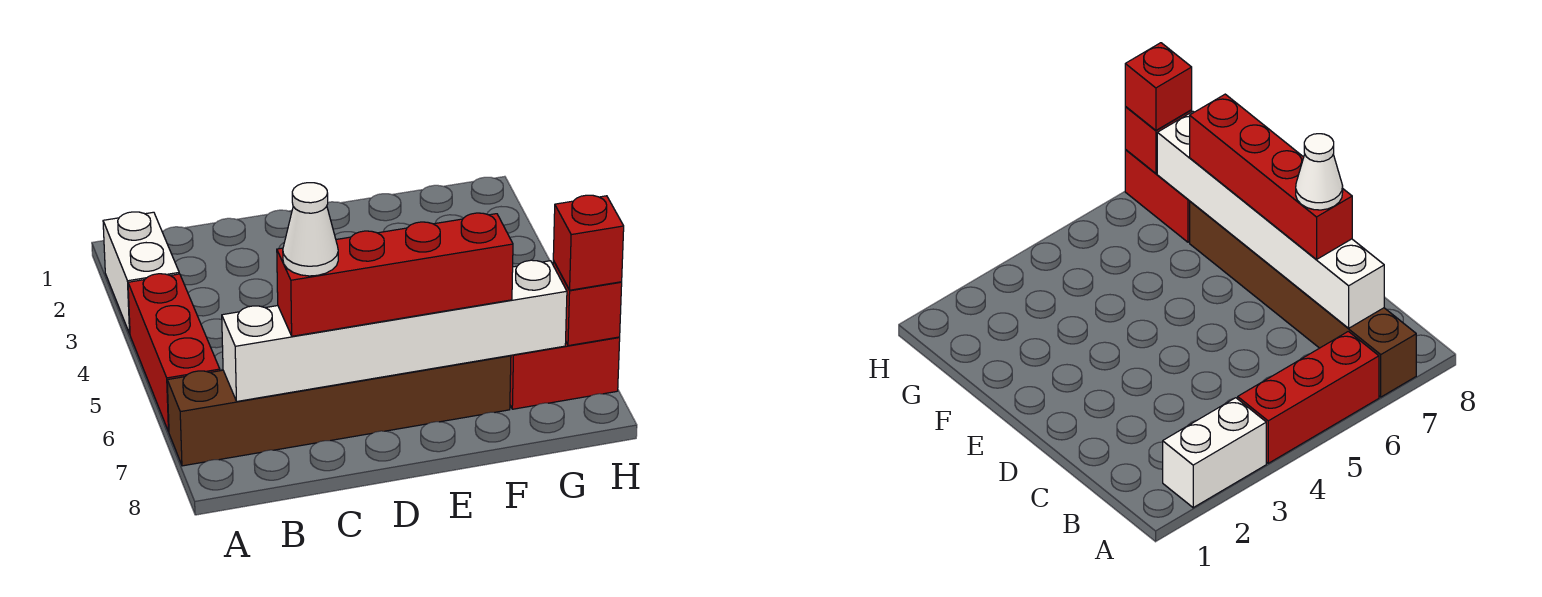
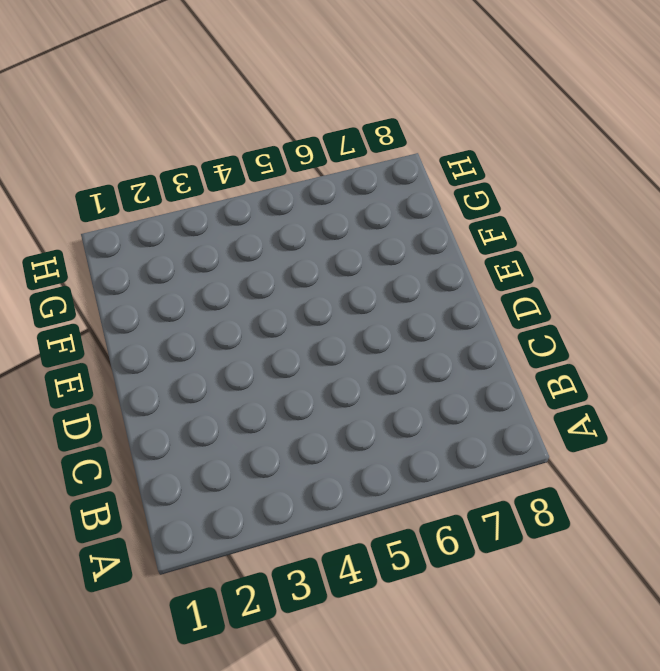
none -> white brick A2:A3 level 1
none -> red brick A4:A6 level 1

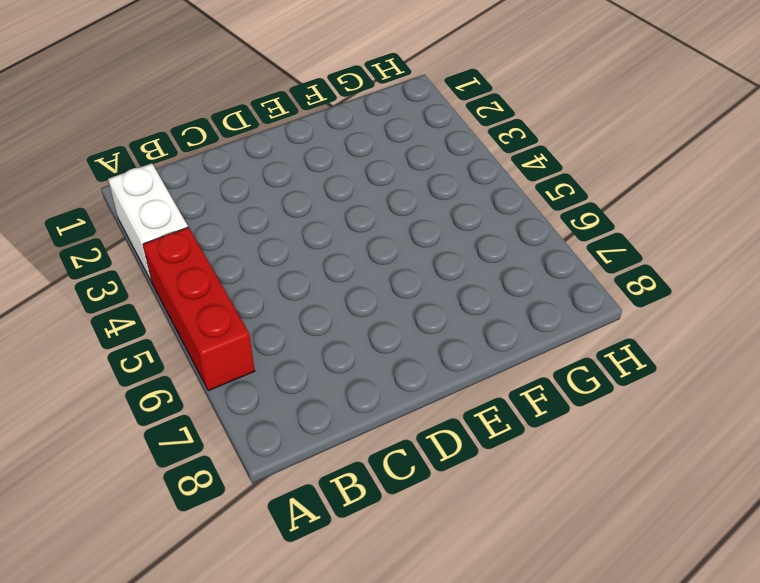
none -> brown brick A7:F7 level 1
none -> red brick G7:H7 level 1

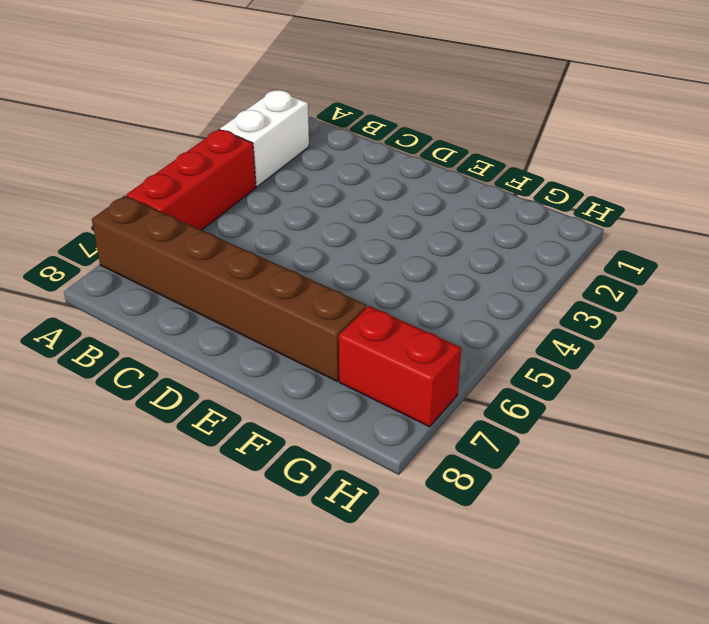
none -> white brick B7:G7 level 2
none -> red brick H7 level 2

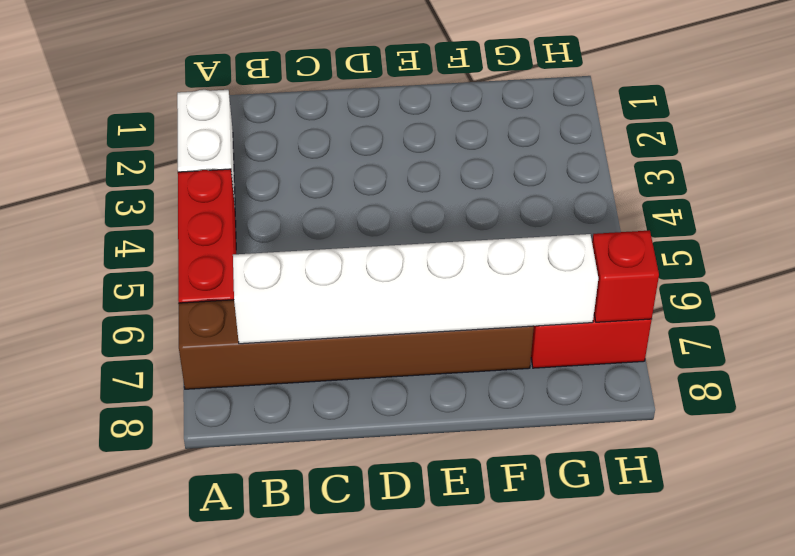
none -> red brick C7:F7 level 3
none -> red brick H7 level 3

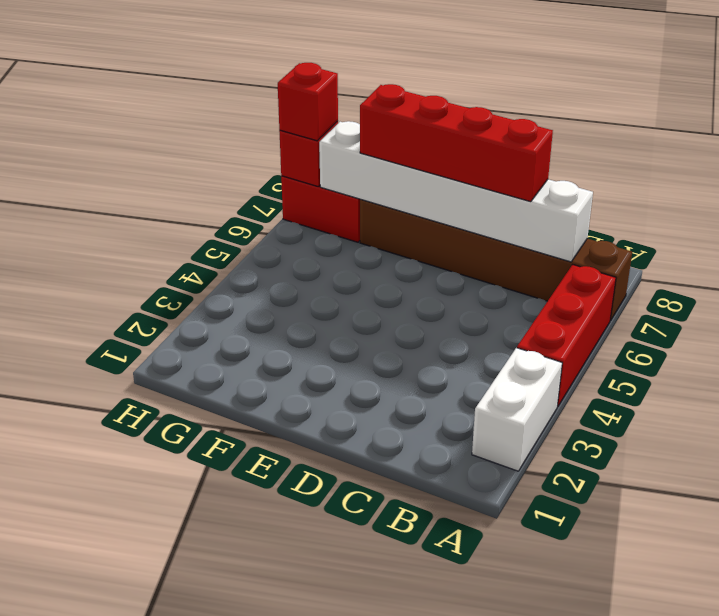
none -> white cone C7 level 4

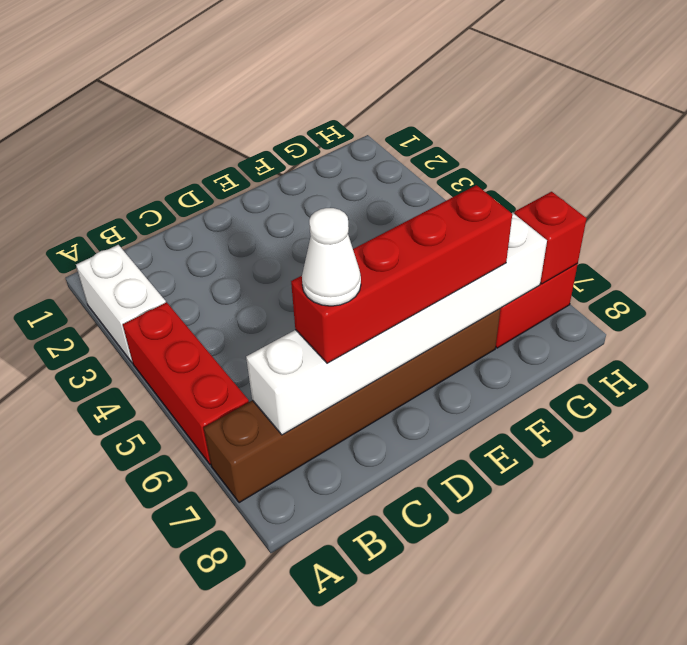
none -> red brick H7 level 3

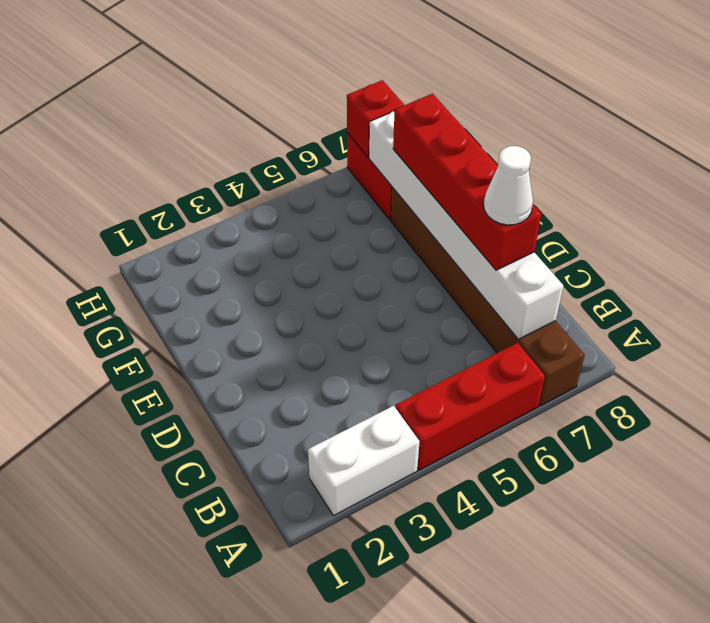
none -> red brick H7 level 3

